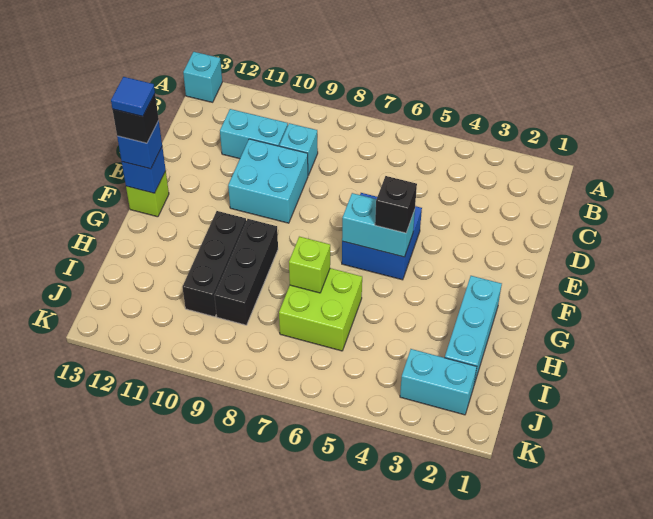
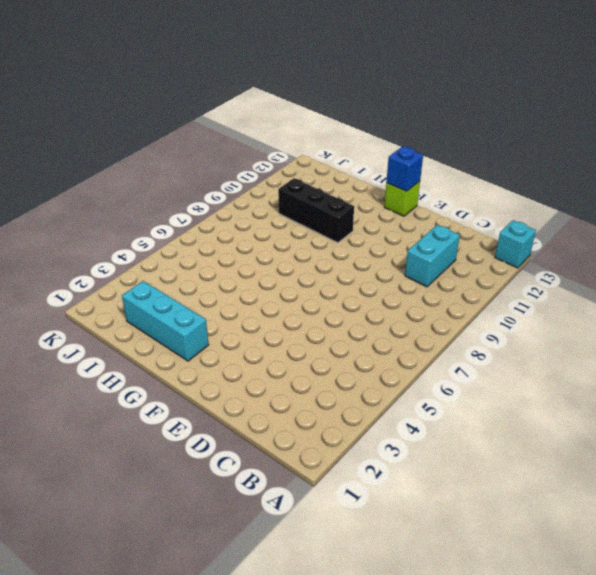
none -> cyan brick C9 level 1
none -> cyan brick D9:E10 level 1
none -> blue brick E5:F6 level 1

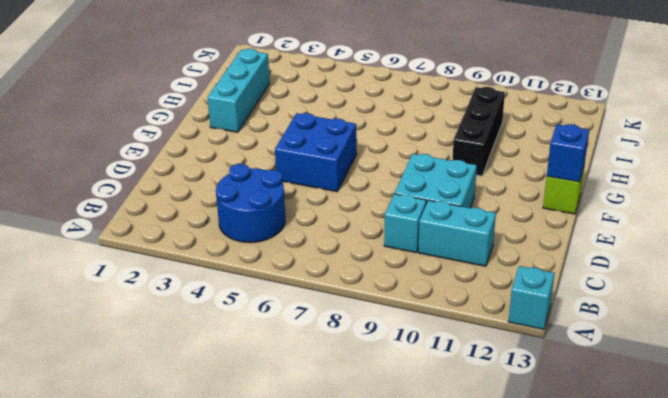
blue round brick B4:C5 level 1 -> none
none -> black brick G9:I9 level 1
none -> lime brick H6:I7 level 1
none -> cyan brick J2:J3 level 1

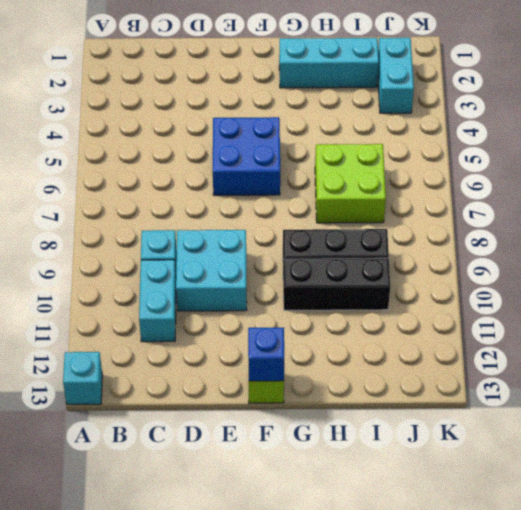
none -> cyan brick F5:F6 level 2
none -> lime brick H7 level 2
none -> black brick F5 level 3

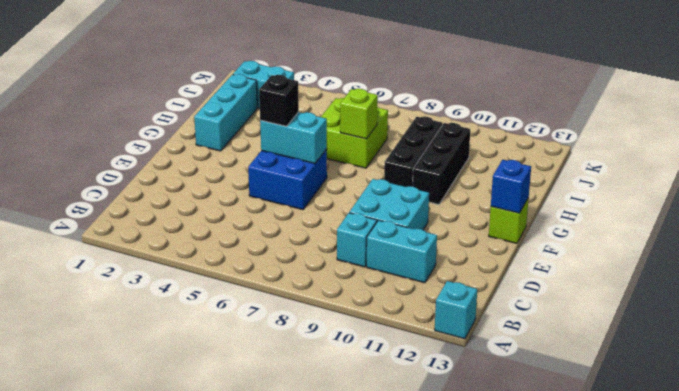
none -> blue brick F13 level 3
none -> black brick F13 level 4
none -> blue tile F13 level 5

